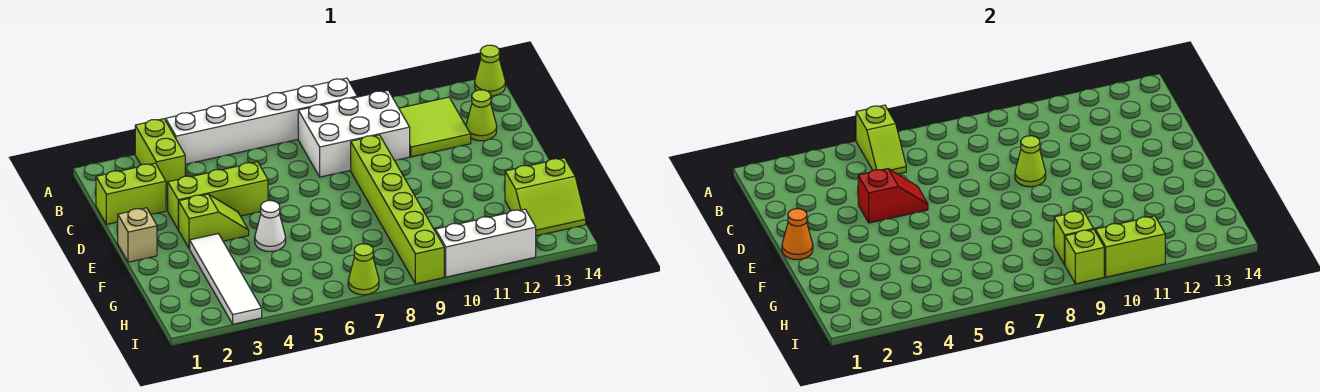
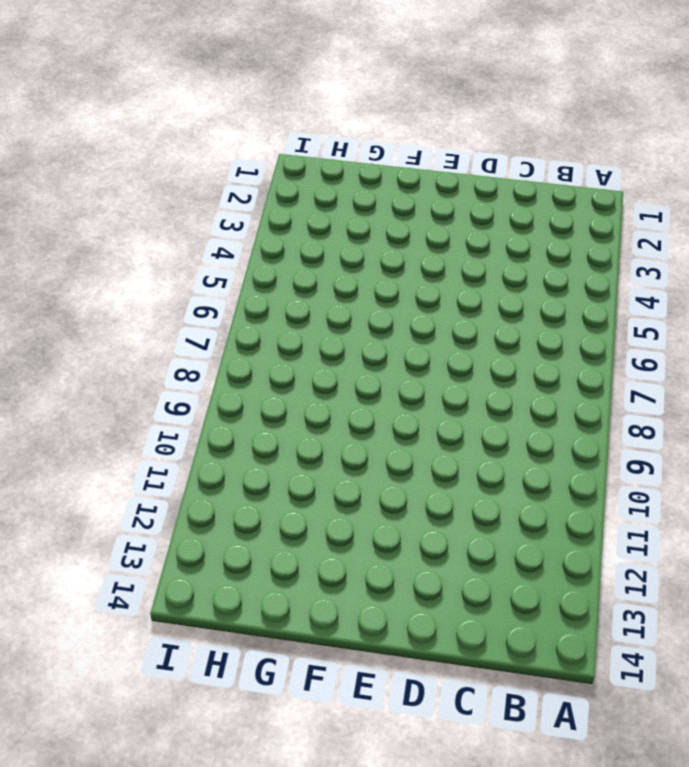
none -> lime brick A3:B3 level 1
none -> white brick A4:A9 level 1
none -> lime cone A14 level 1

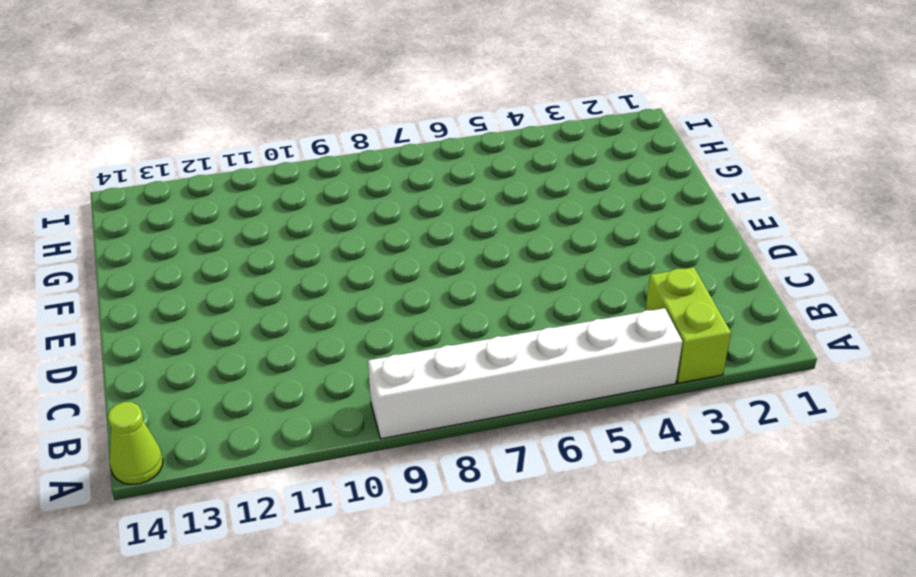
none -> white brick B8:C10 level 1
none -> lime tile B11:C12 level 1
none -> lime brick C1:C2 level 1

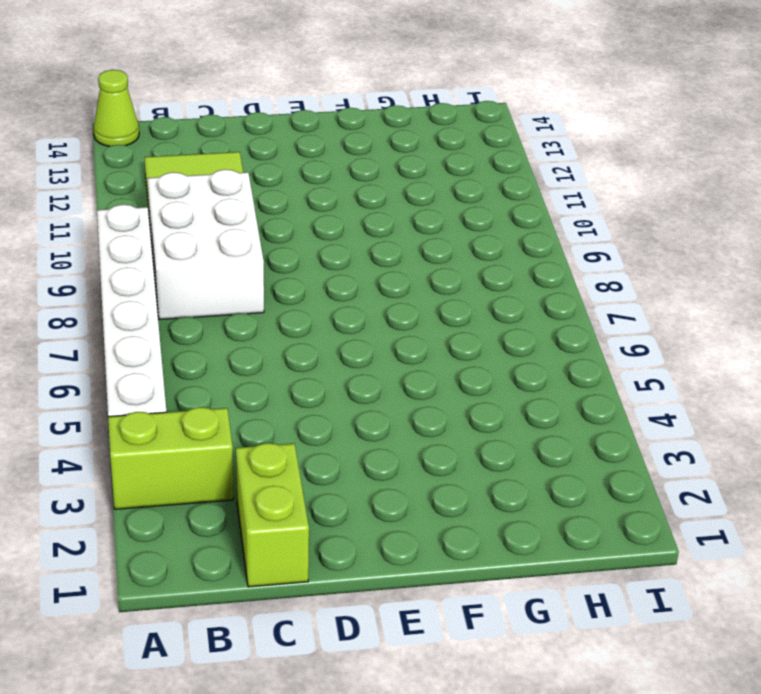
none -> lime cone C13 level 1
none -> lime brick D3:D5 level 1
none -> lime brick D9:I9 level 1

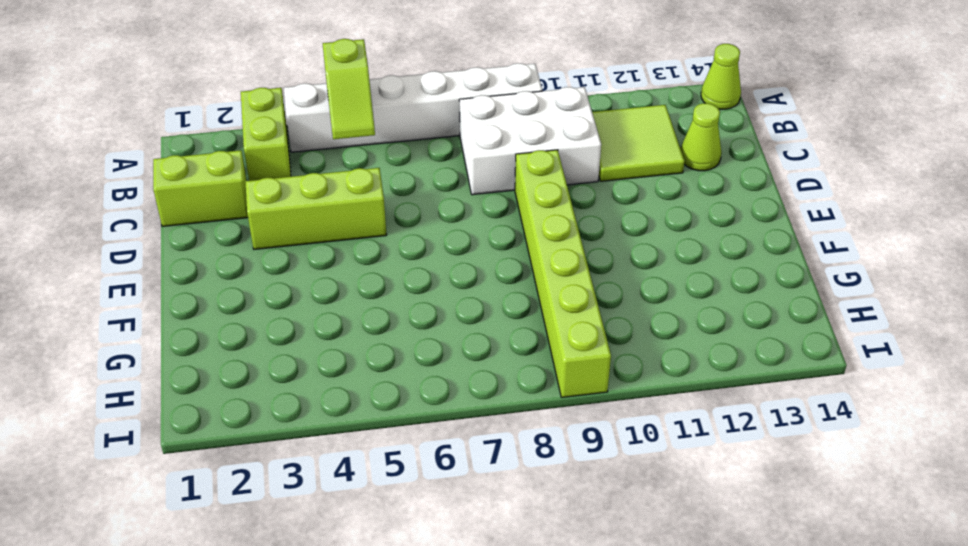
none -> tan brick E1 level 1
none -> lime slope E3:E4 level 1 top 3
none -> white tile F3:I3 level 1

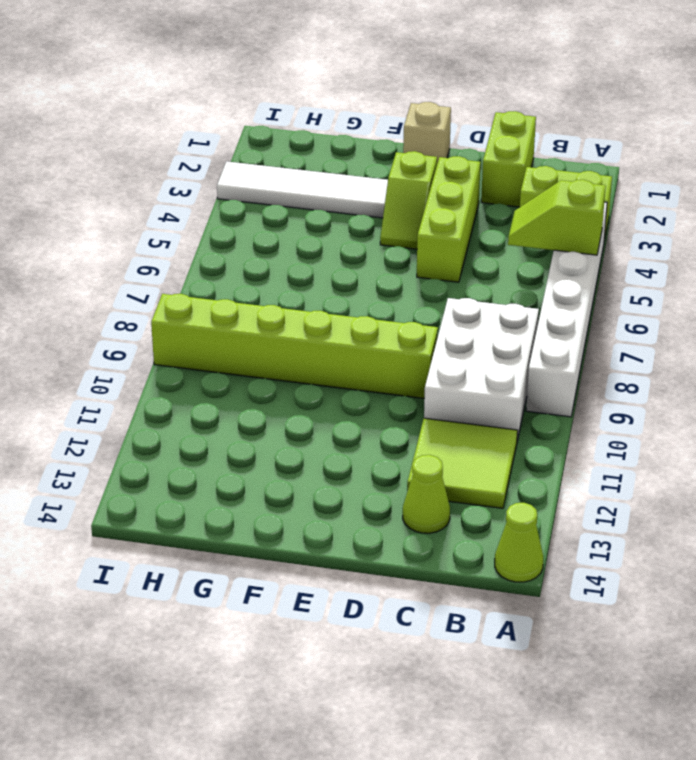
none -> white cone F5 level 1
none -> lime slope G13:H14 level 1 top G
none -> lime cone I7 level 1

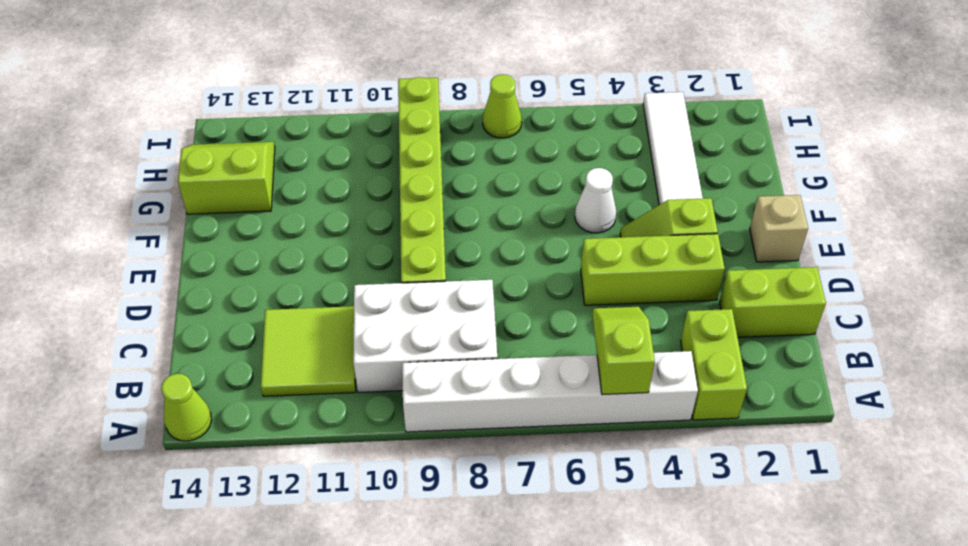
none -> lime cone C13 level 1
none -> white brick I10:I12 level 1
none -> red slope D4:D5 level 2 top 4

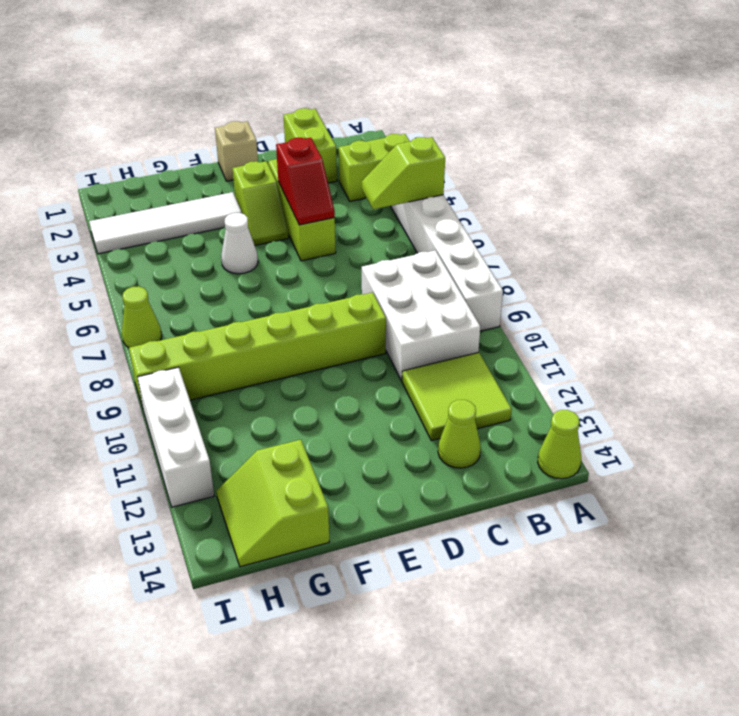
none -> lime cone D9 level 2
none -> orange cone E1 level 2
none -> lime brick H9 level 2

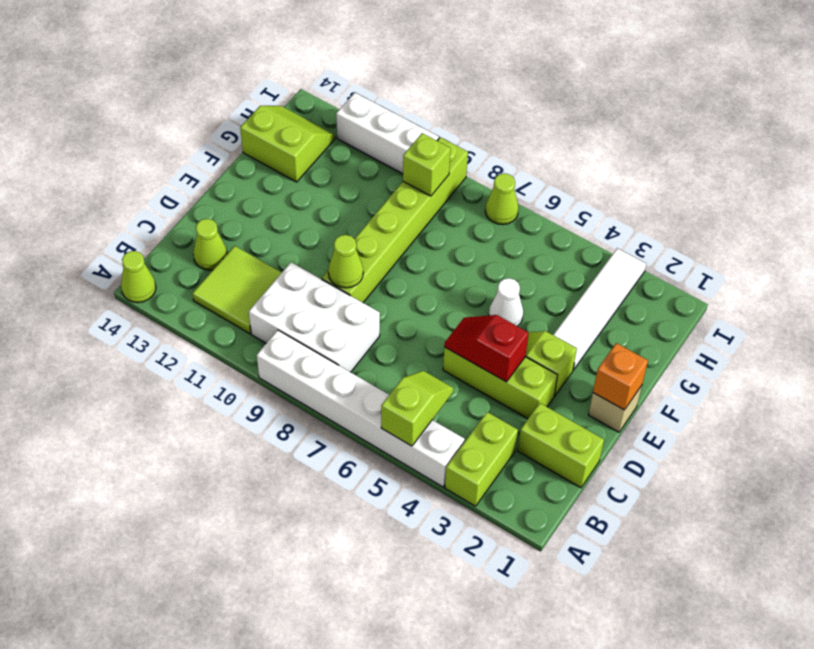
orange brick E1 level 2 -> orange cone E1 level 2
none -> lime brick I9 level 2
none -> lime brick I10:I11 level 2

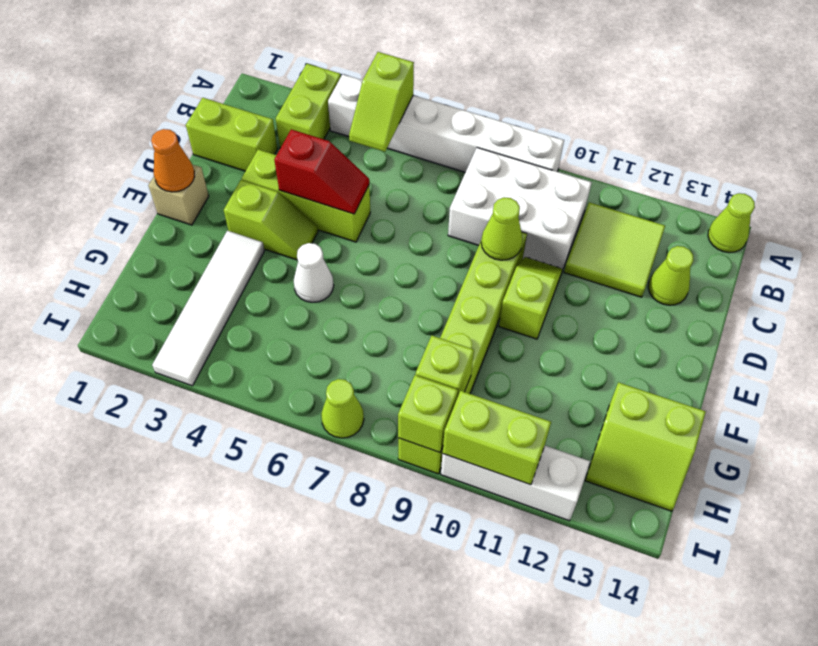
lime slope D10:E10 level 1 top E -> none

